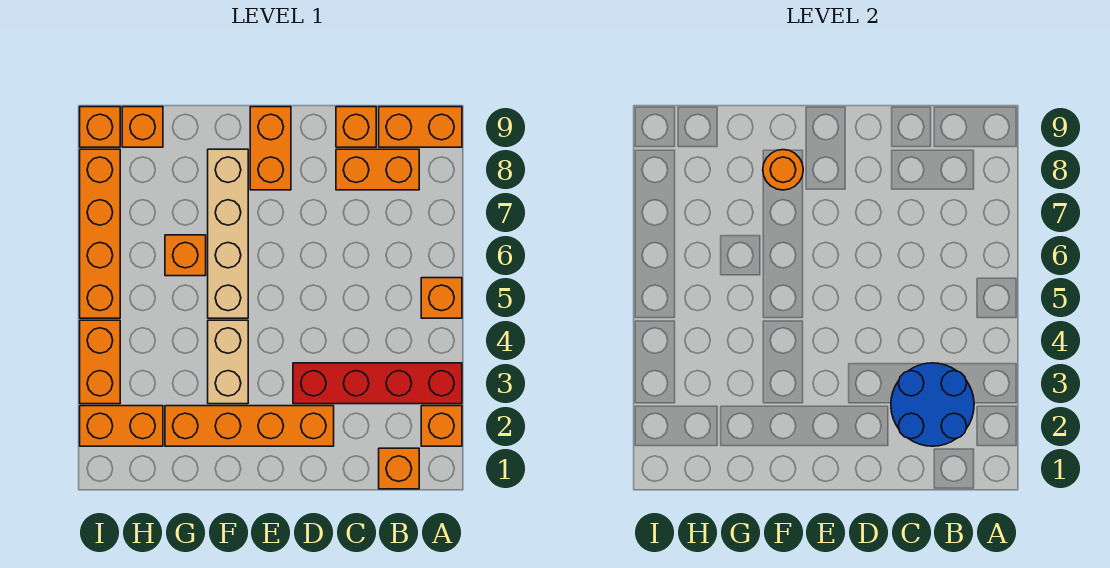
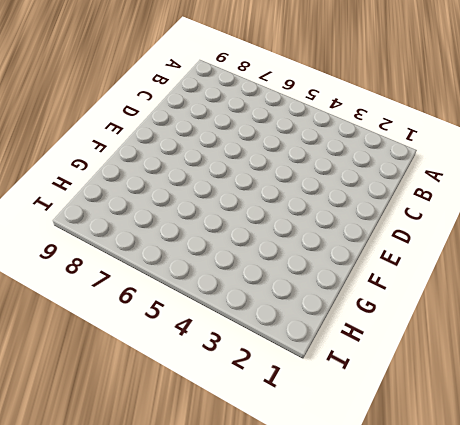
none -> orange brick A2 level 1
none -> red brick A3:D3 level 1
none -> orange brick A5 level 1

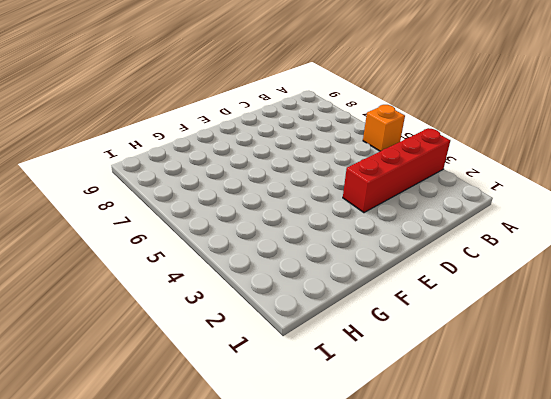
none -> orange brick A2 level 1
none -> orange brick A9:B9 level 1
none -> orange brick B1 level 1

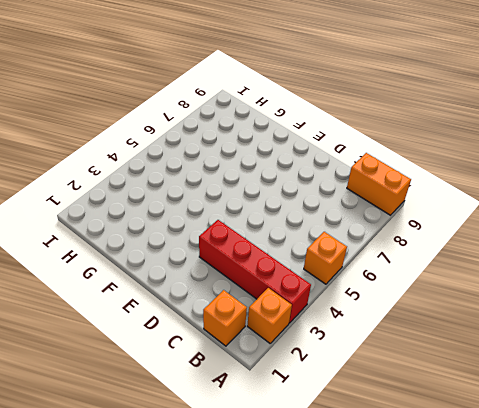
none -> orange brick B8:C8 level 1
none -> orange brick C9 level 1
none -> orange brick D2:G2 level 1

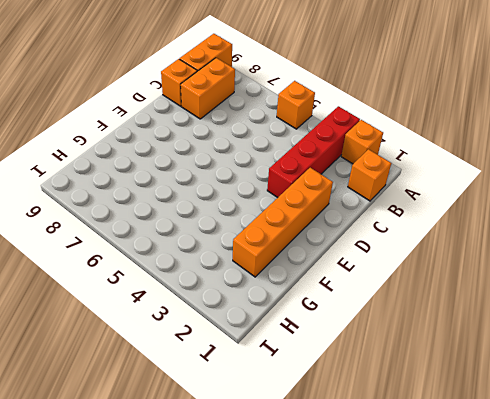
none -> orange brick E8:E9 level 1
none -> tan brick F3:F4 level 1
none -> tan brick F5:F8 level 1

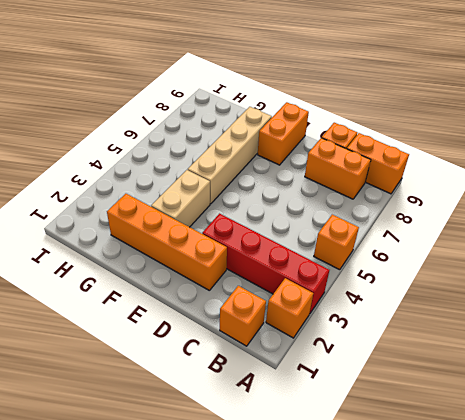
none -> orange brick G6 level 1
none -> orange brick H2:I2 level 1
none -> orange brick H9 level 1

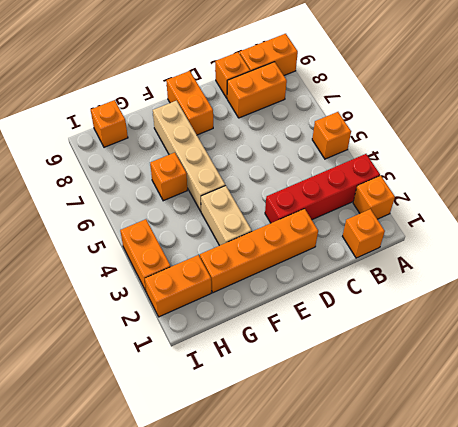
none -> orange brick I5:I8 level 1
none -> orange brick I9 level 1
none -> blue round brick B2:C3 level 2

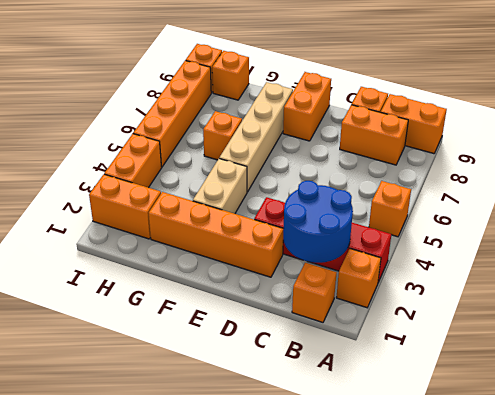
none -> orange round brick F8 level 2

